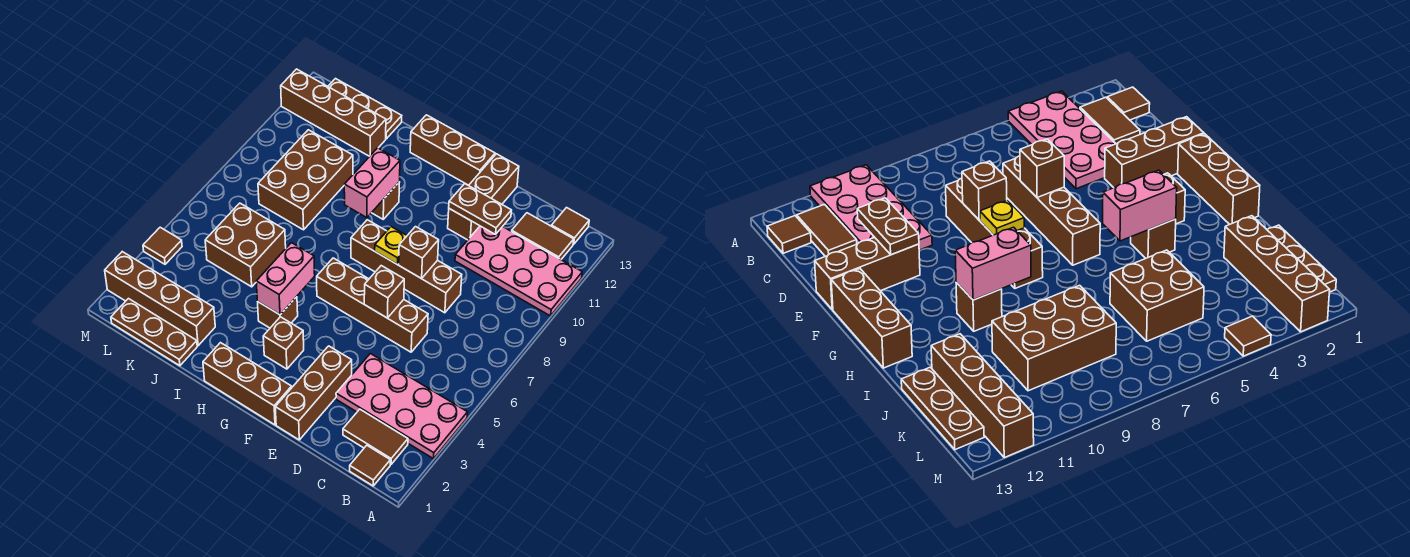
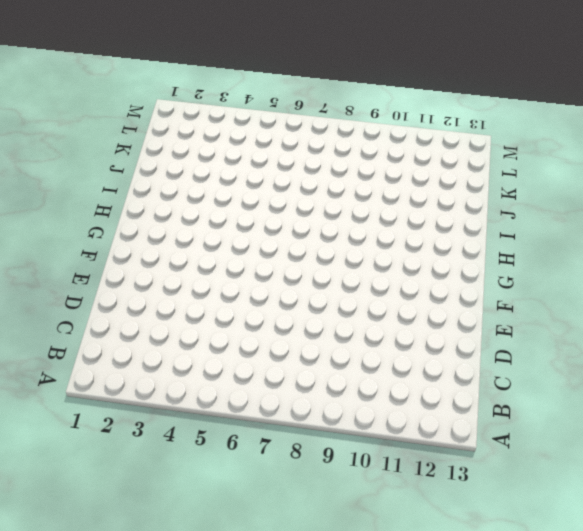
none -> pink plate A3:D4 level 1
none -> pink plate A10:D11 level 1
none -> brown tile B1 level 1

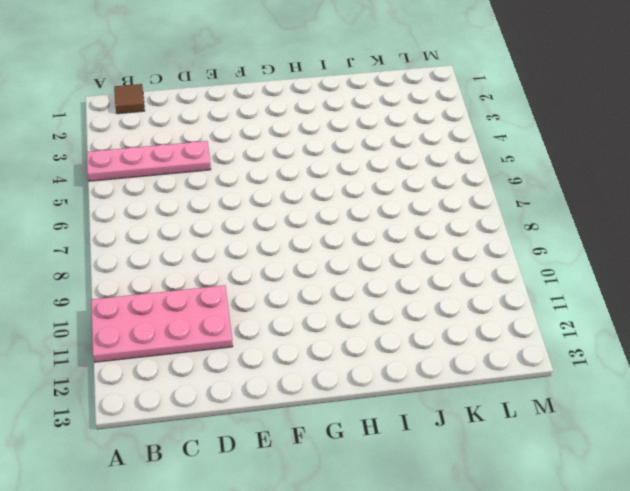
pink plate A4:D4 level 1 -> pink plate A3:D4 level 1
none -> brown tile B2:C2 level 1
none -> brown tile B12:C12 level 1
none -> brown tile B13 level 1

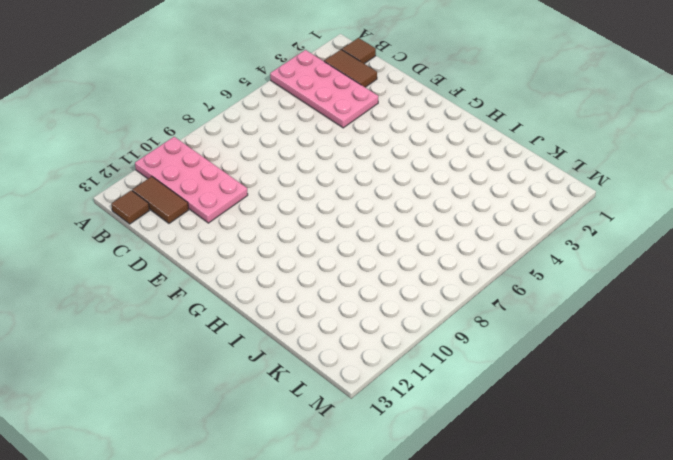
none -> brown brick D6:G6 level 1
none -> brown brick D8:G8 level 1
none -> brown brick E1:E3 level 1

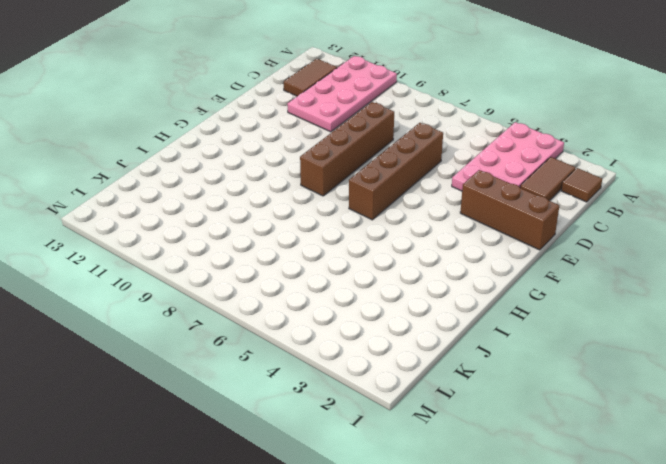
none -> brown tile B13 level 1
none -> brown brick E11:E13 level 1
none -> brown brick F1:H1 level 1

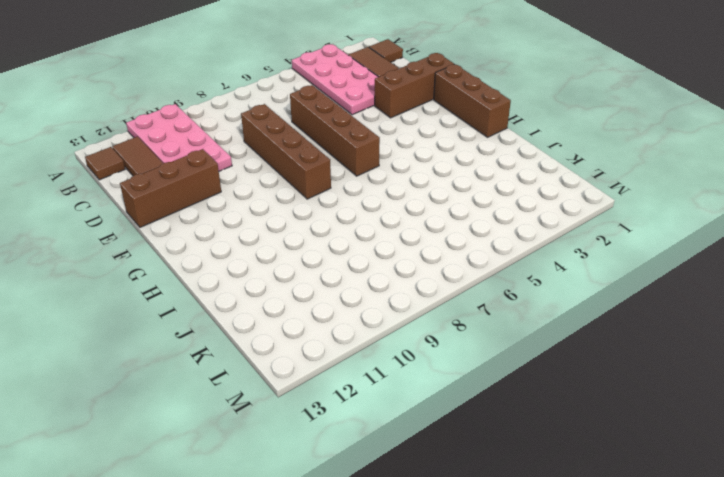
none -> brown brick F13:H13 level 1
none -> brown brick G3 level 1
none -> brown brick H4 level 1

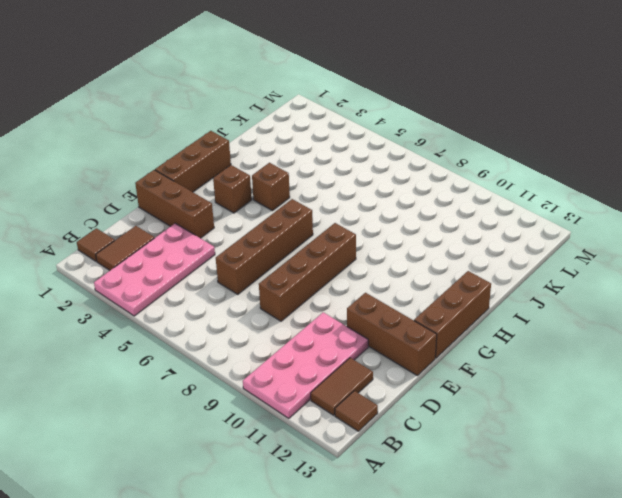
none -> brown brick H10 level 1
none -> brown plate J1:L1 level 1
none -> brown brick J2:M2 level 1

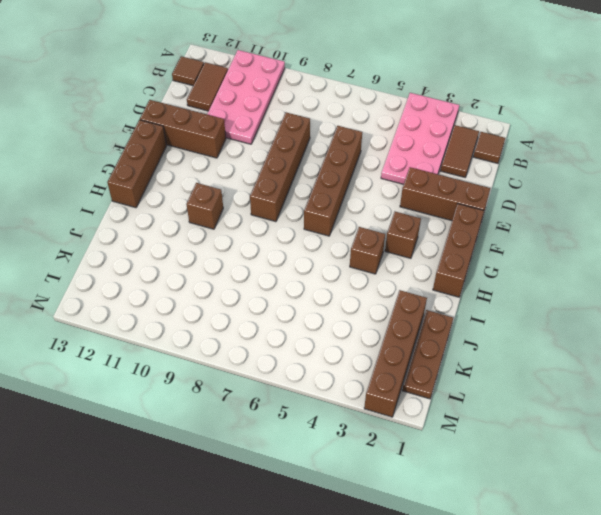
none -> brown brick J5:K6 level 1
none -> brown brick J8:K10 level 1
none -> brown brick J12:M12 level 1

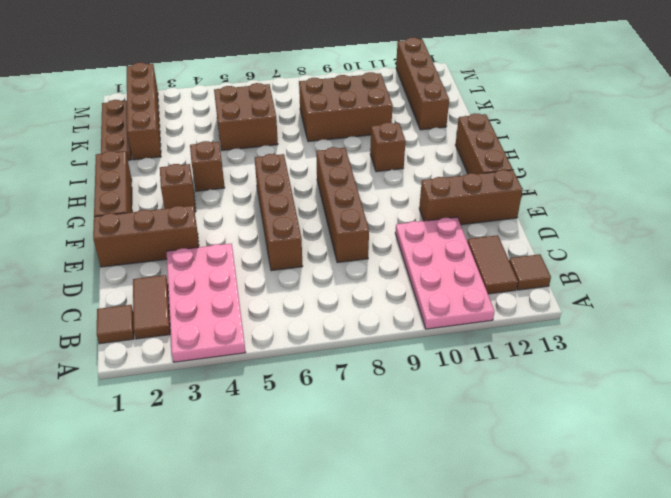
none -> brown plate J13:L13 level 1
none -> brown tile M4 level 1
none -> brown plate D11:E11 level 2

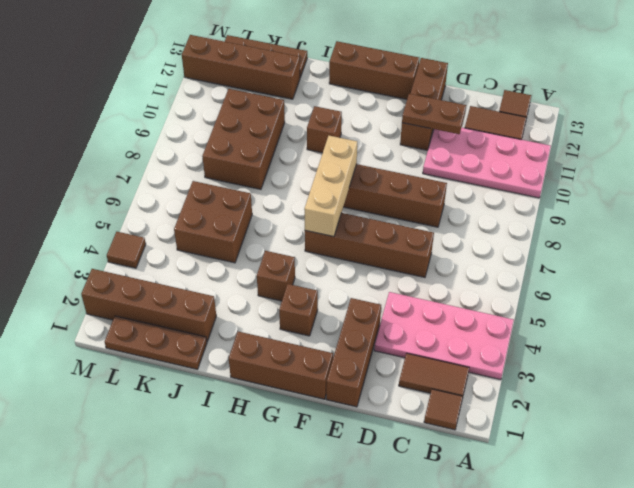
tan brick G6:G8 level 2 -> none
none -> brown brick E6 level 2
none -> brown brick E8 level 2
none -> yellow plate F8 level 2

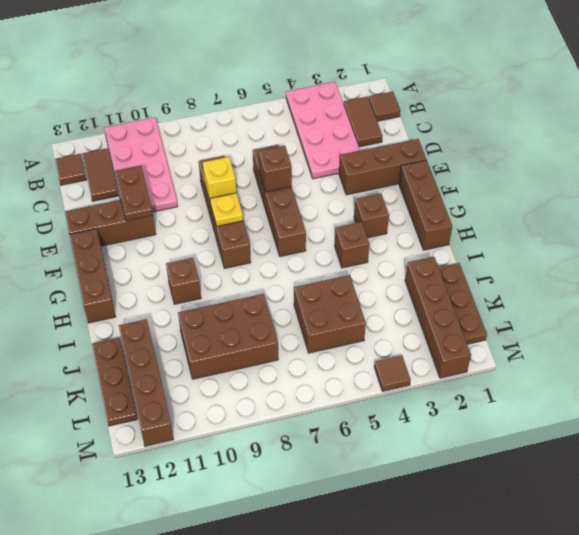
yellow brick E8 level 2 -> brown brick E8 level 2
none -> pink brick H4:H5 level 2
none -> pink brick H9:H10 level 2

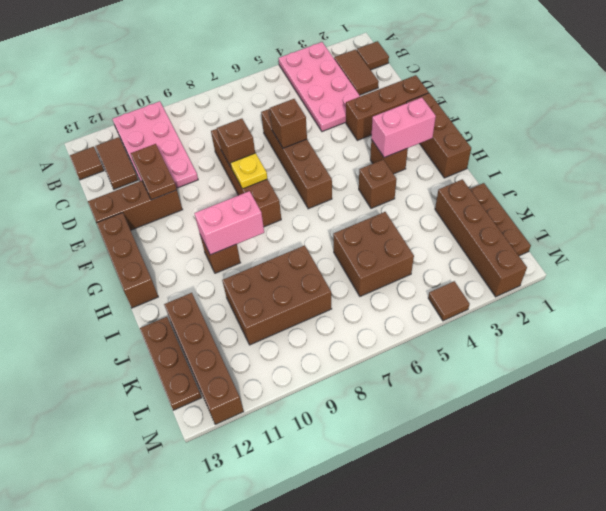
pink brick G2:G3 level 2 -> pink brick H4:H5 level 2

